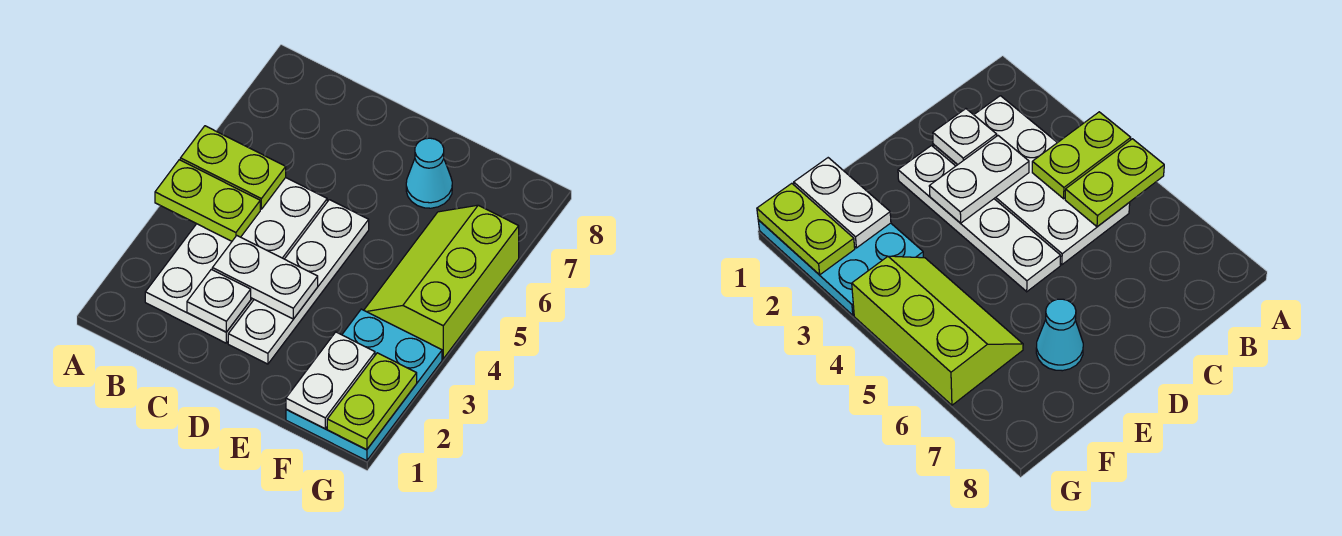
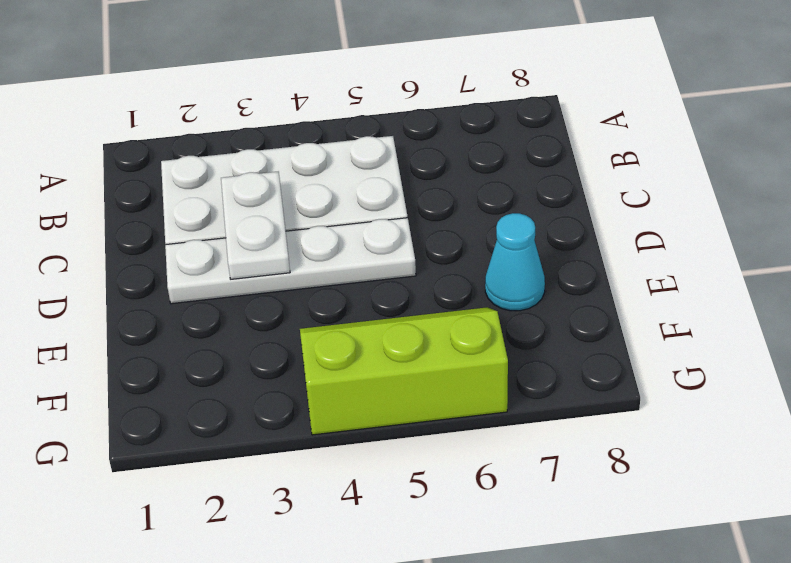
none -> cyan plate F1:G3 level 1
none -> lime plate A4:B4 level 2

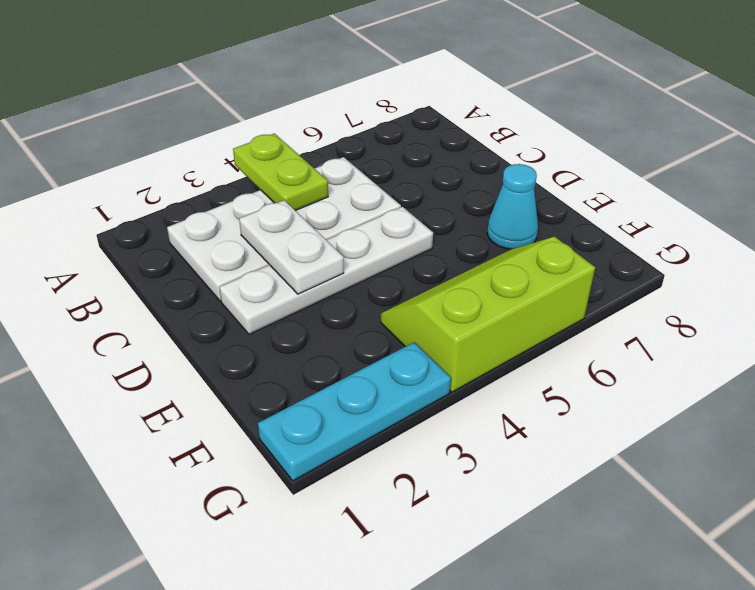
cyan plate G1:G3 level 1 -> cyan plate F1:G3 level 1
none -> lime plate A5:B5 level 2
none -> white plate C2 level 2

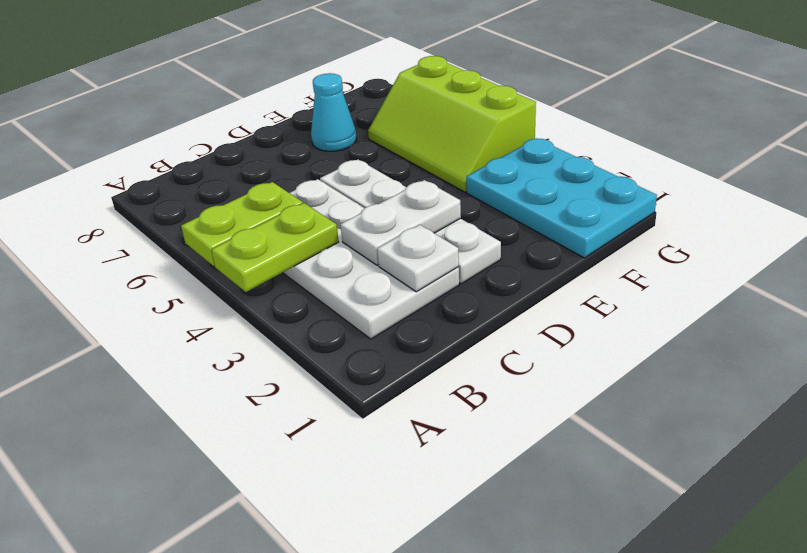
none -> white plate F1:F2 level 2
none -> lime plate G1:G2 level 2

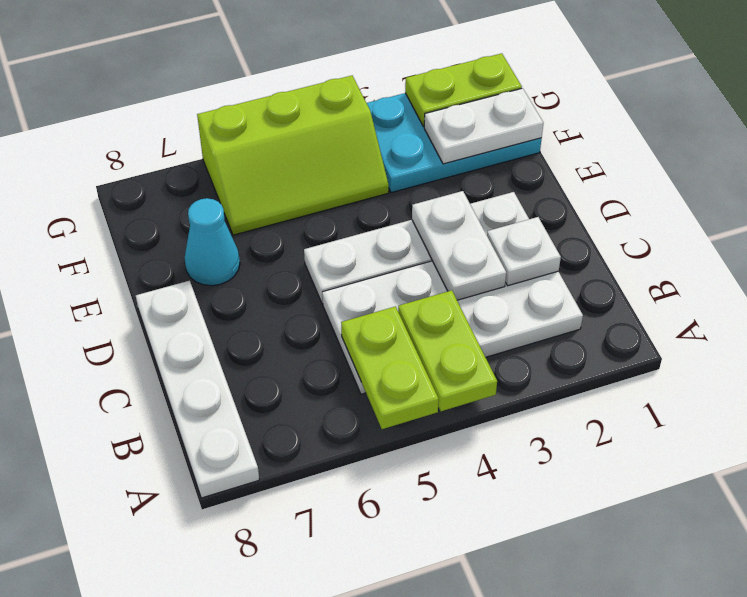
white plate A8:D8 level 1 -> none

